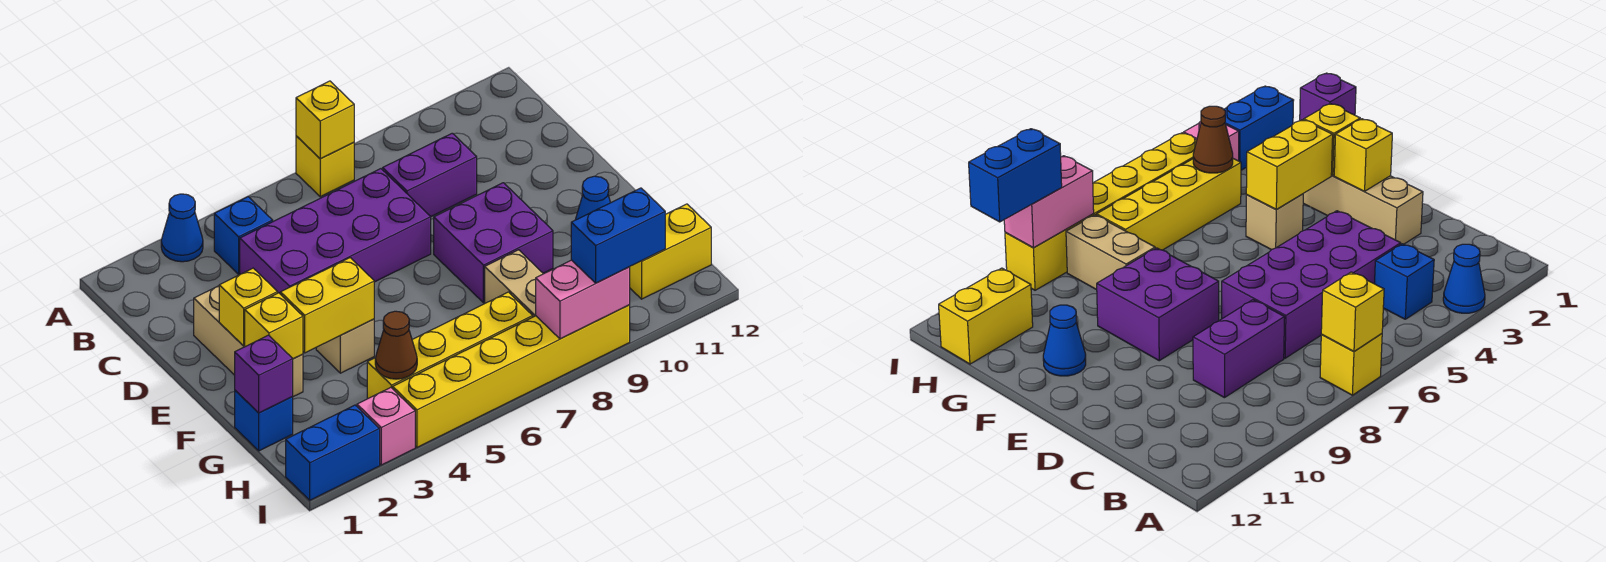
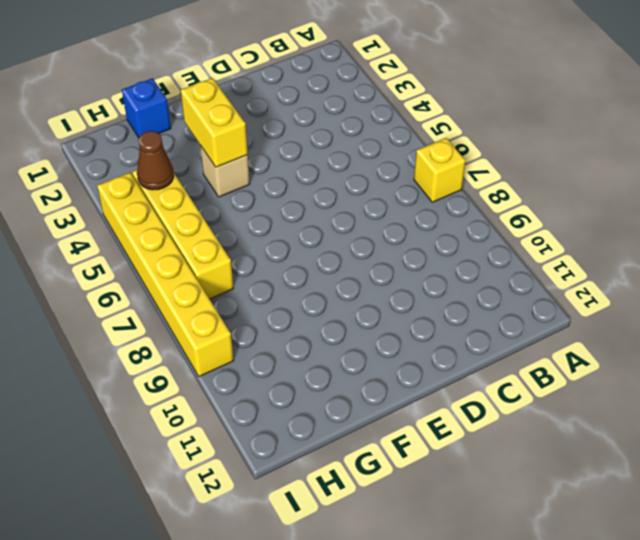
none -> blue cone A3 level 1
none -> blue brick B4 level 1
none -> purple brick C4:D7 level 1

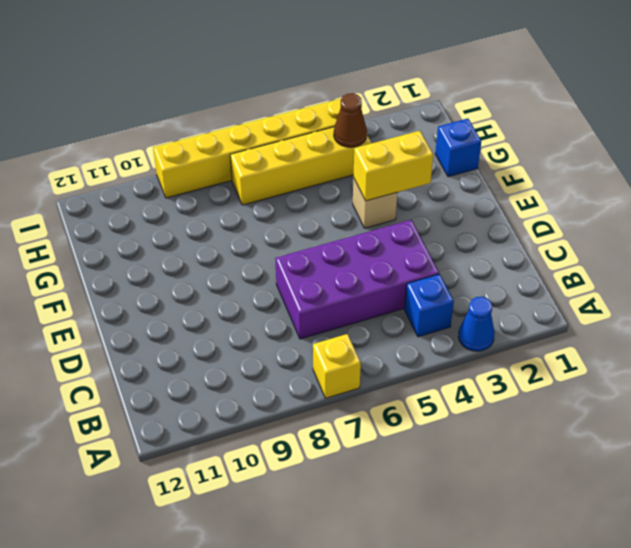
none -> purple brick C8:C9 level 1
none -> tan brick D2:F2 level 1
none -> purple brick E8:F9 level 1

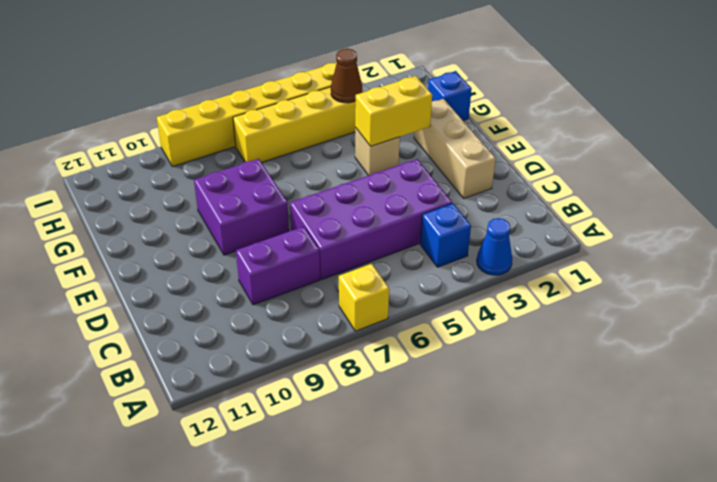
none -> blue cone F11 level 1
none -> tan brick G8:H8 level 1
none -> yellow brick H11:H12 level 1

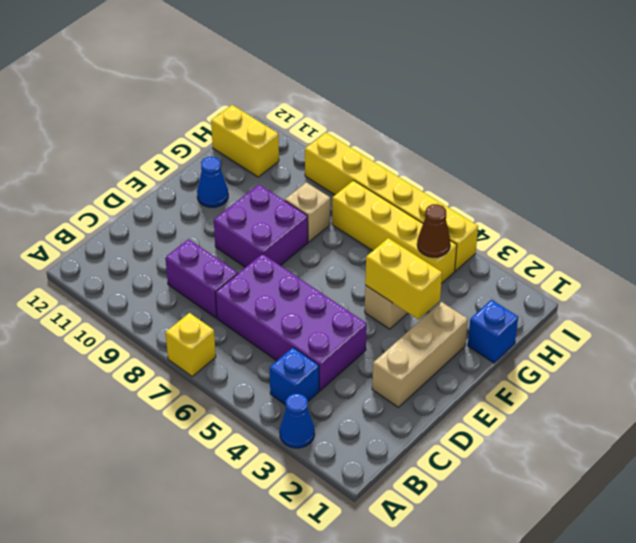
tan brick G8 level 1 -> tan brick G8:H8 level 1
none -> blue brick I1:I2 level 1
none -> pink brick I3 level 1
none -> yellow brick A7 level 2

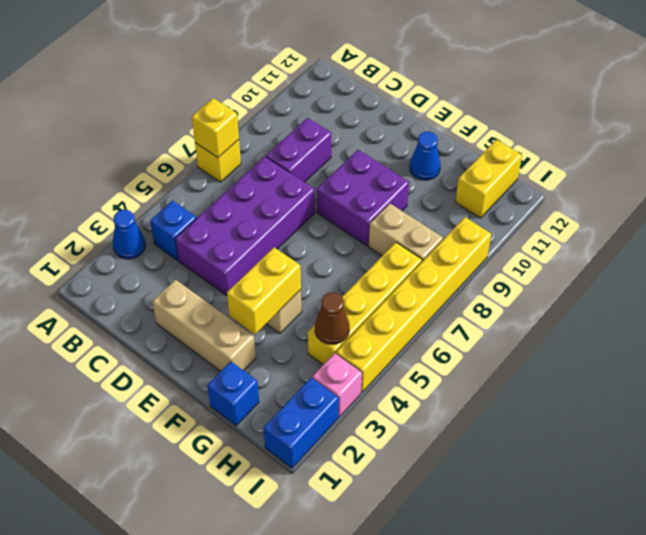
none -> yellow brick E2 level 2
none -> yellow brick F2 level 2
none -> purple brick G1 level 2

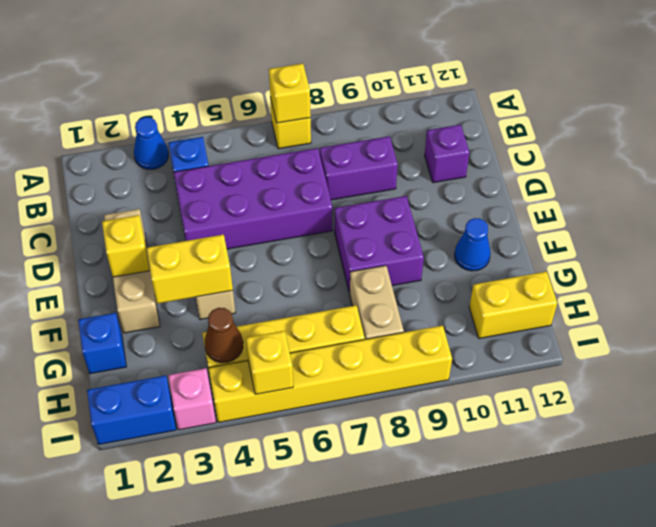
purple brick C11 level 1 -> purple brick G1 level 2
yellow brick I5 level 2 -> yellow brick F2 level 2
none -> pink brick I8:I9 level 2
none -> blue brick I9:I10 level 3

